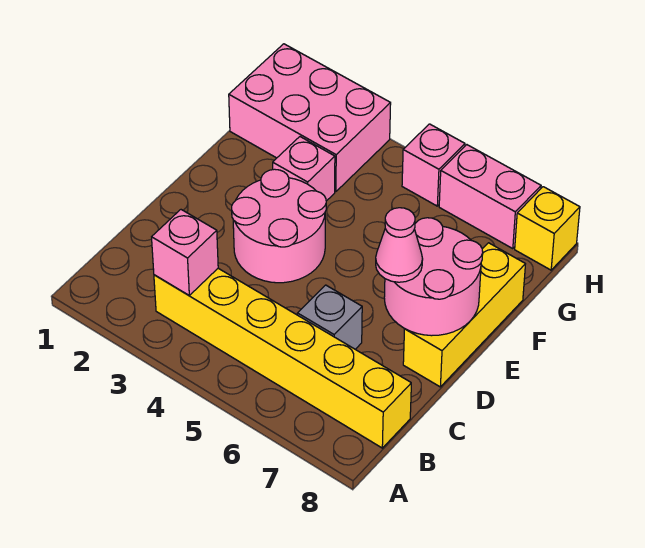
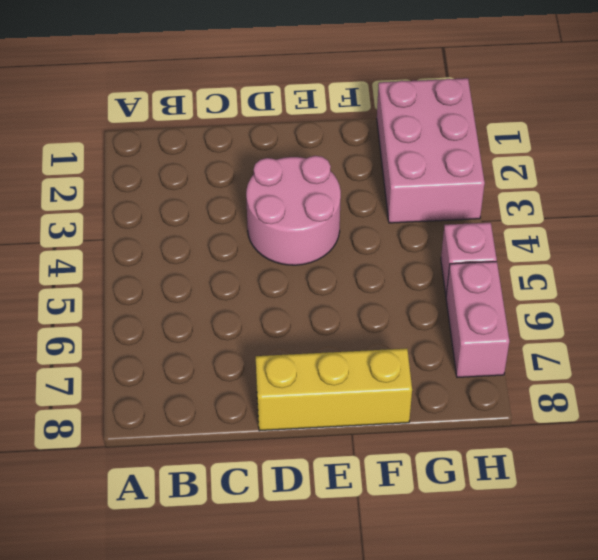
none -> yellow brick B3:B8 level 1
none -> grey brick C6 level 1
none -> pink brick F3 level 1

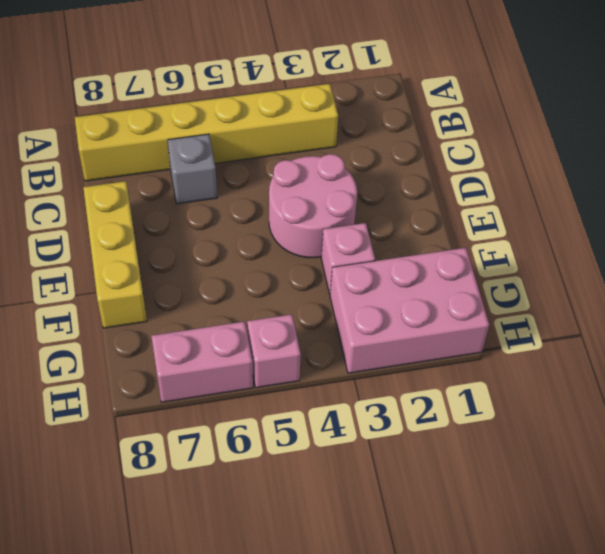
none -> yellow brick H8 level 1
none -> pink brick B3 level 2
none -> pink round brick D7:E8 level 2

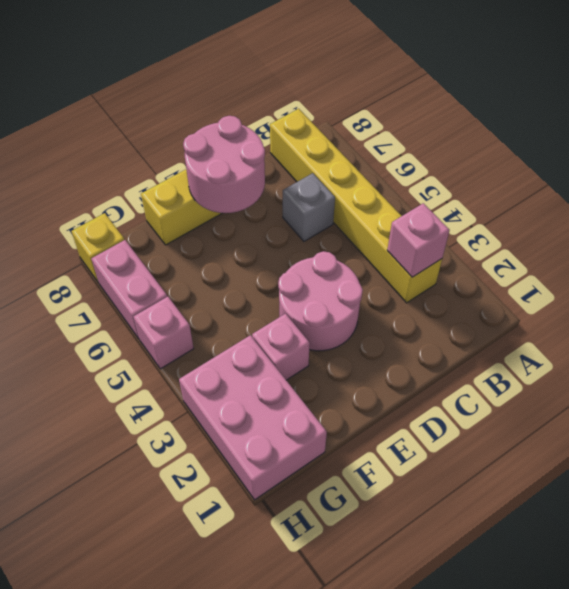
none -> pink cone D7 level 3

